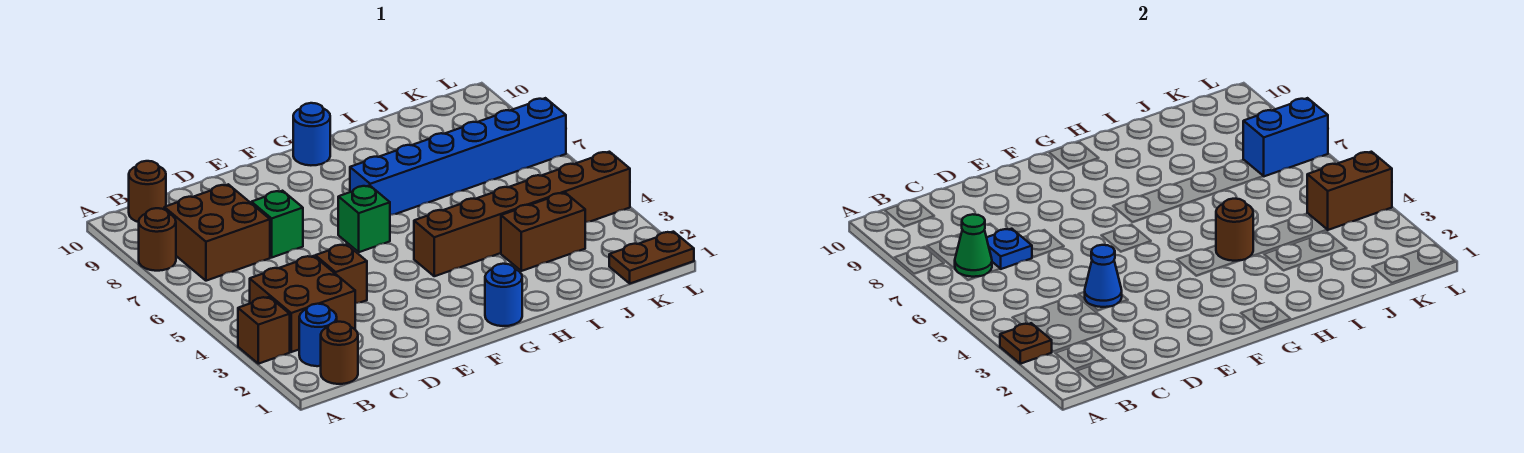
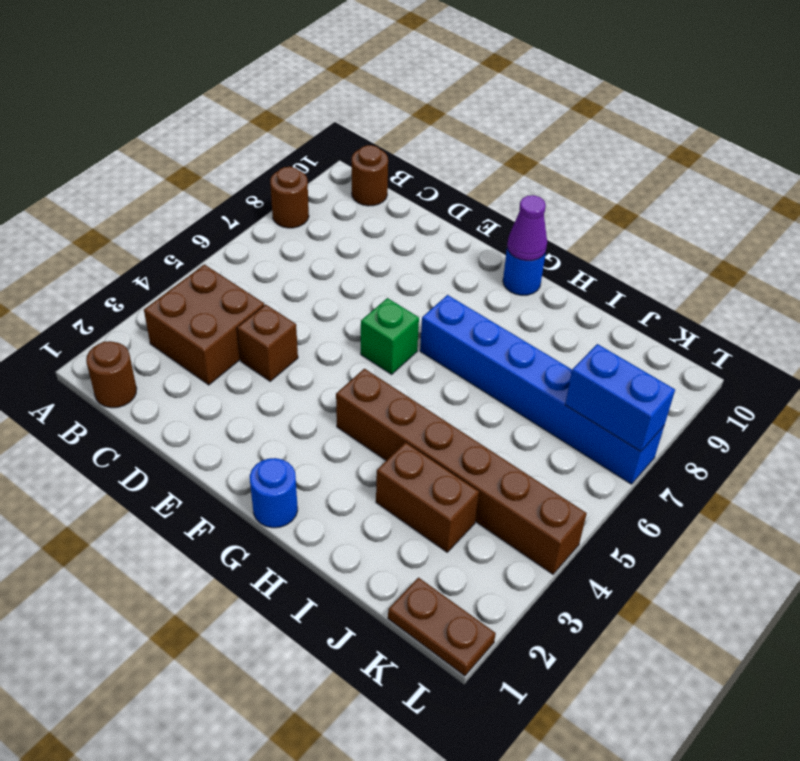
purple cone G10 level 2 -> none
none -> brown brick A3 level 1
none -> blue round brick B2 level 1
none -> brown brick B7:C8 level 1

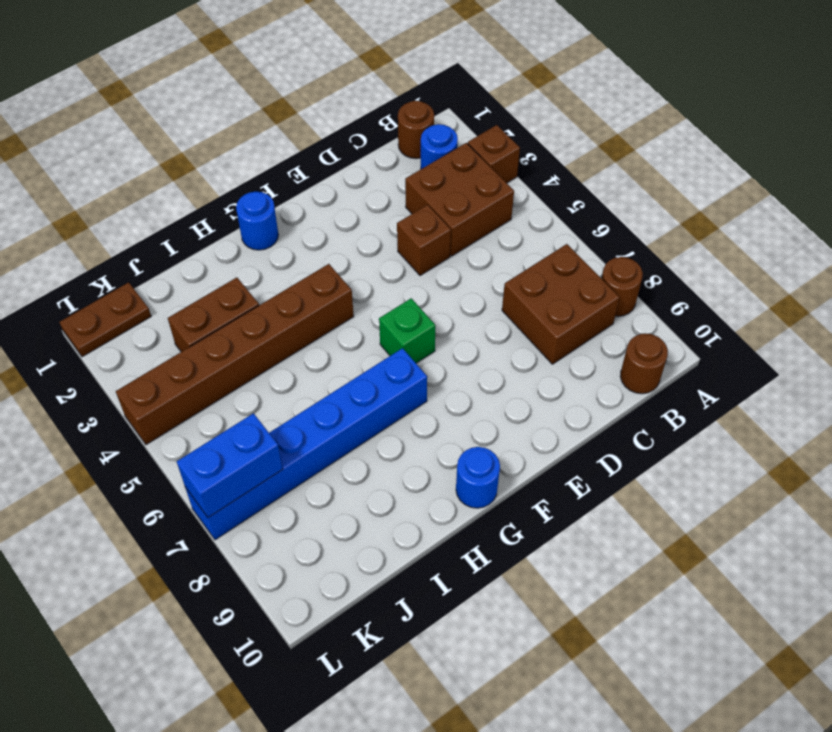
none -> green brick D7 level 1
none -> brown plate A3 level 2
none -> green cone B7 level 2

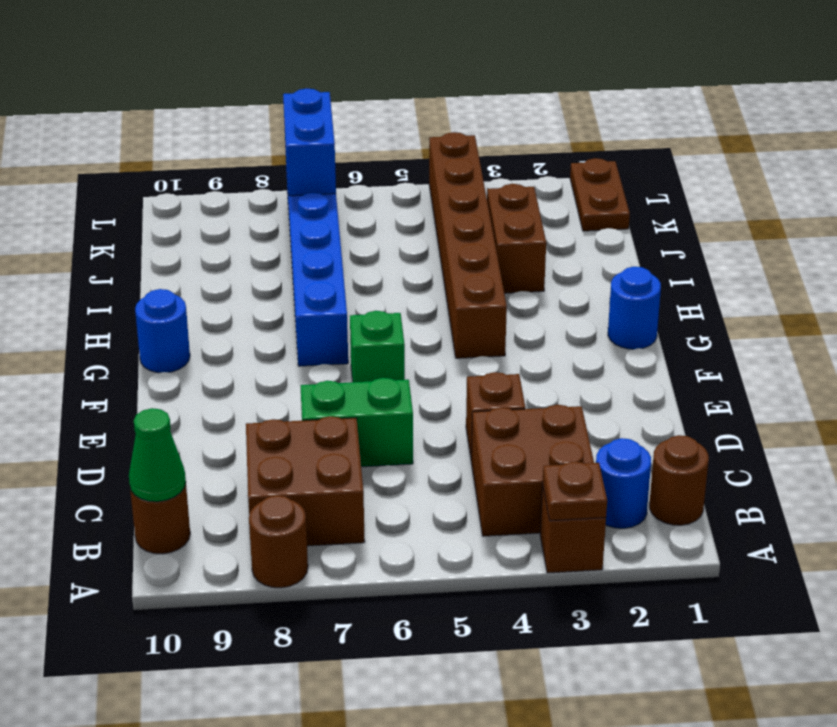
green cone B10 level 2 -> green cone B7 level 2
green brick D6:D7 level 1 -> green brick D7 level 1
none -> blue plate C7 level 2
none -> blue cone D4 level 2
none -> brown round brick H4 level 2

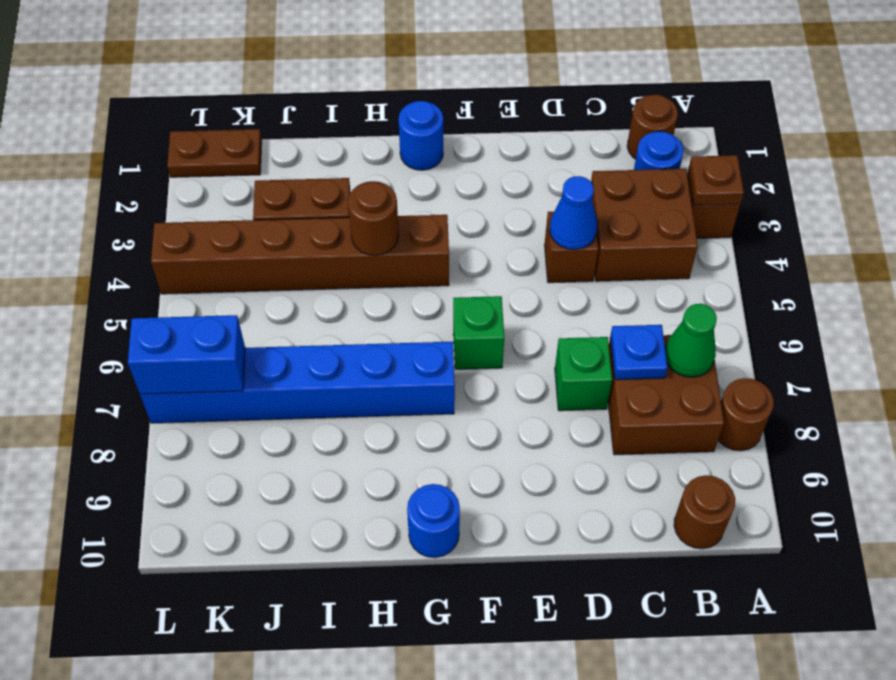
none -> brown brick K4:L4 level 2

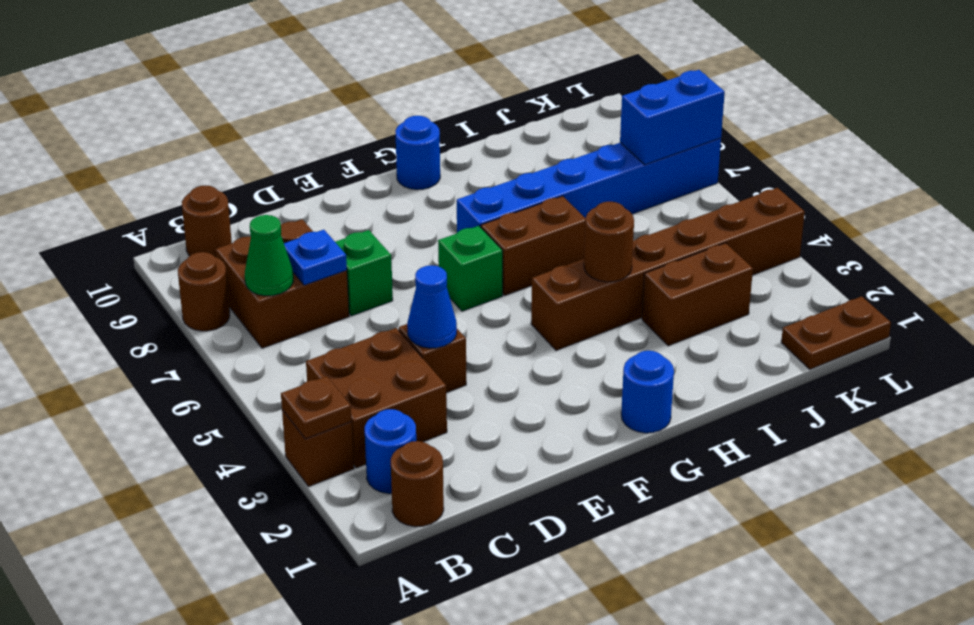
brown brick G6:H6 level 1 -> brown brick K4:L4 level 2

